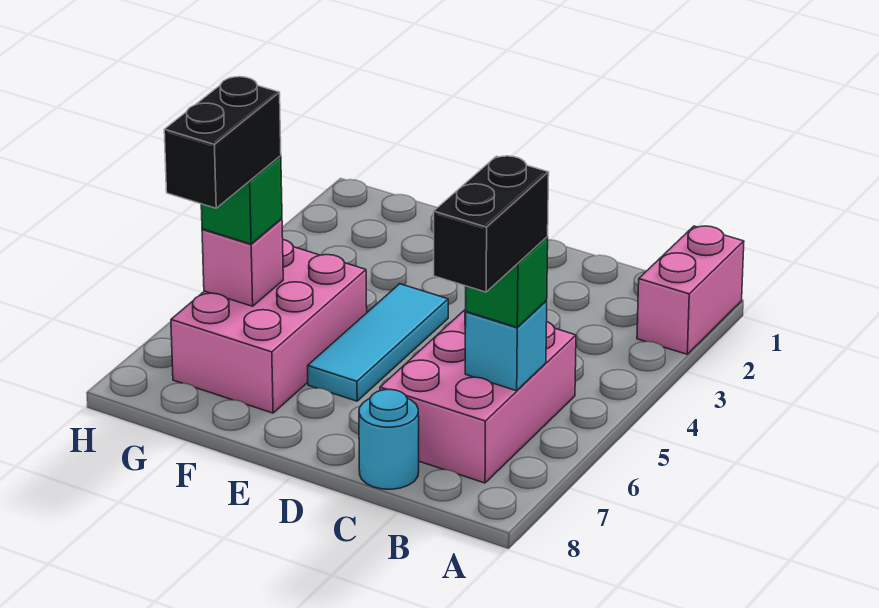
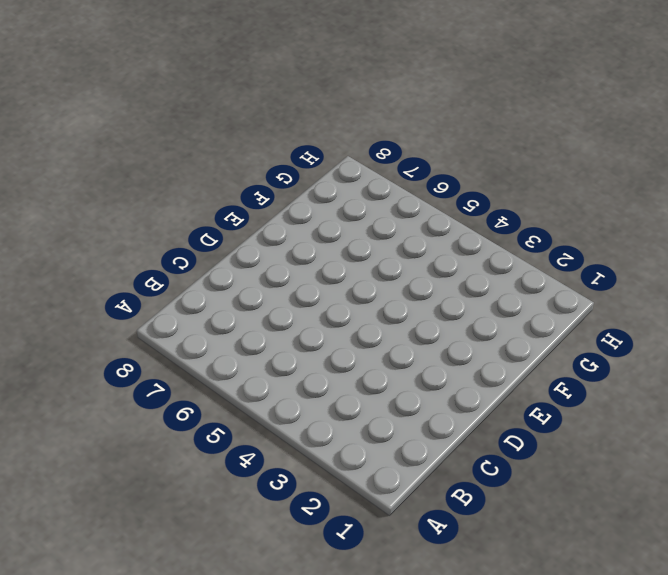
none -> pink brick A1:A2 level 1
none -> pink brick B5:C7 level 1

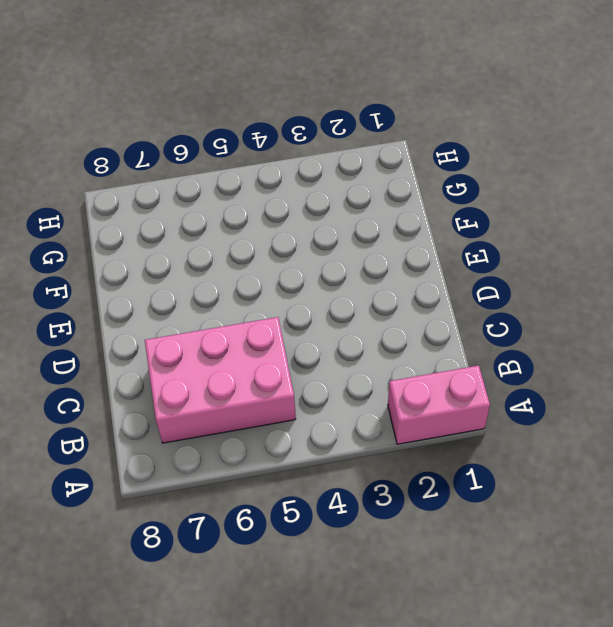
none -> cyan round brick C8 level 1
none -> cyan tile E4:E6 level 1

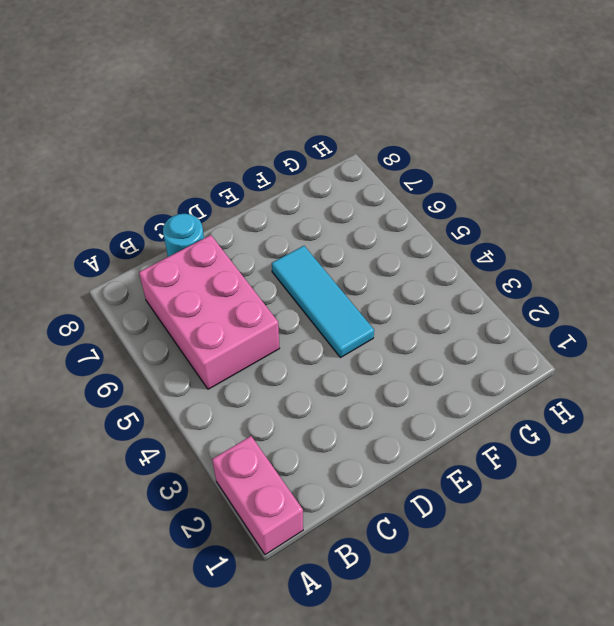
none -> pink brick F5:G7 level 1
none -> cyan brick B6 level 2

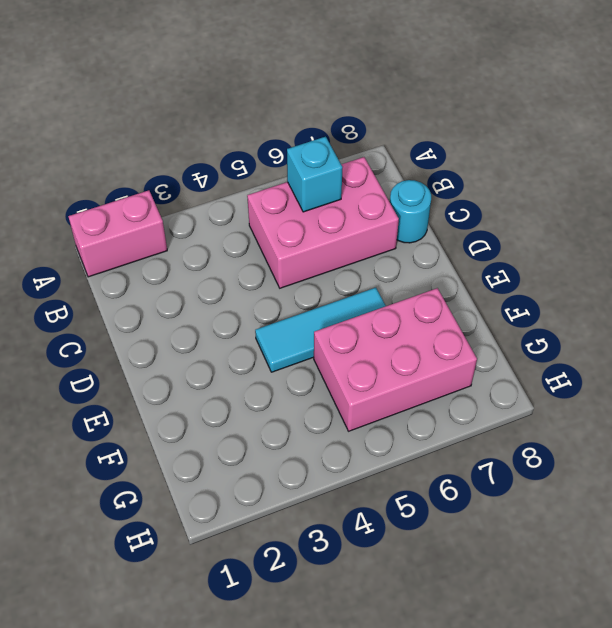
none -> pink brick G6 level 2
none -> green brick B6 level 3

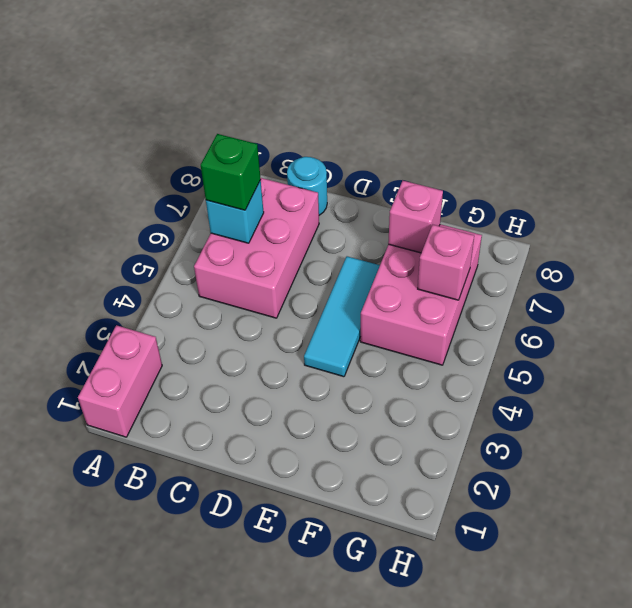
pink brick F7 level 2 -> none
none -> green brick G6 level 3
none -> black brick B6:B7 level 4

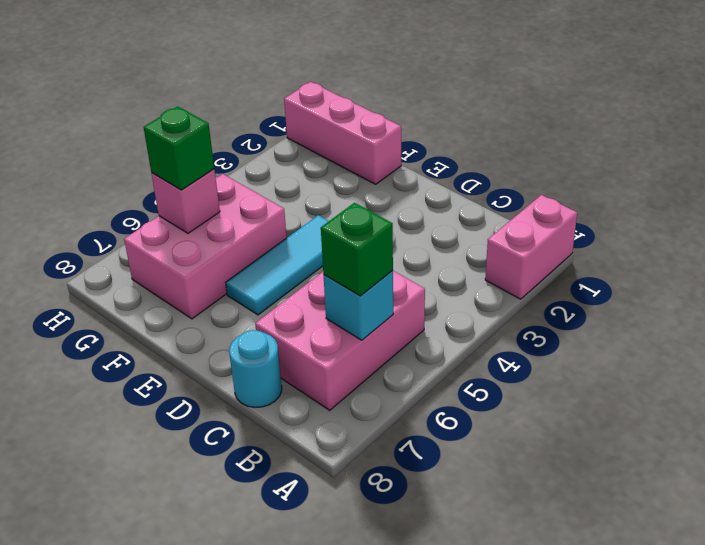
pink brick F1:H1 level 1 -> none
none -> black brick B6:B7 level 4
none -> black brick G6:G7 level 4

